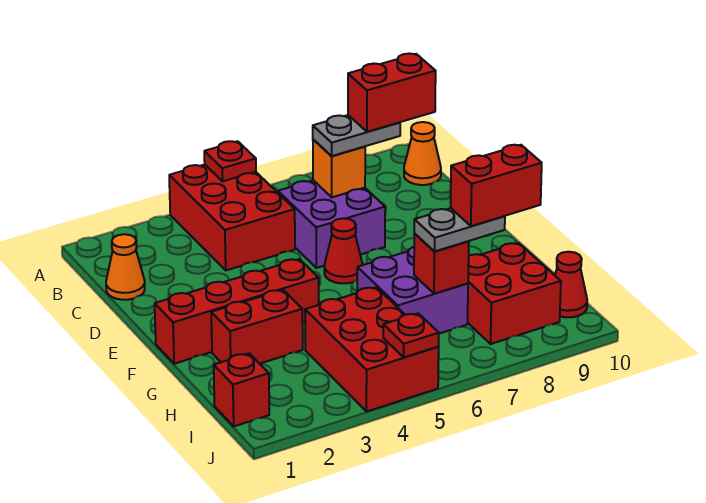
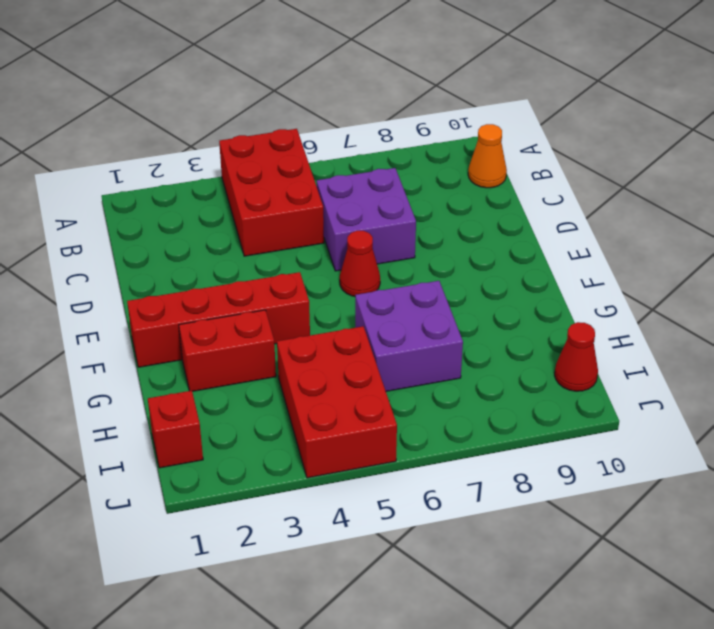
none -> orange cone C1 level 1
none -> red brick H8:I9 level 1
none -> red plate A5 level 2

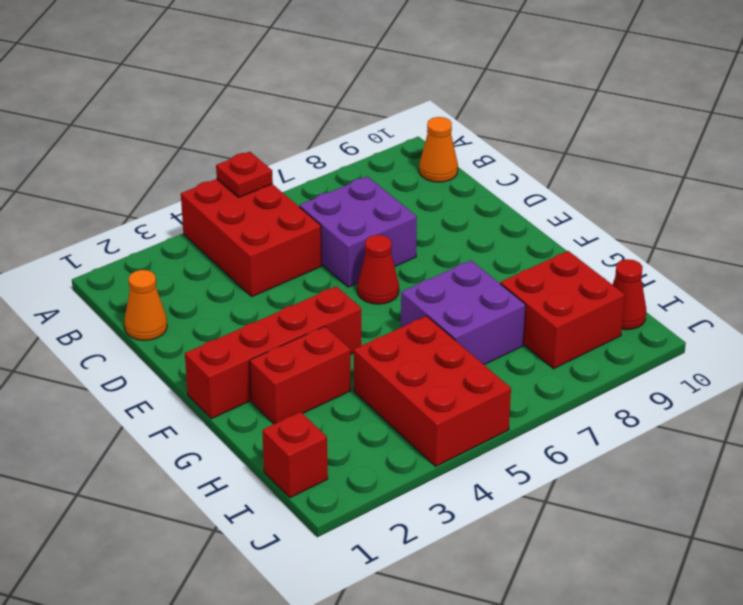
none -> orange brick C7 level 2
none -> red brick H7 level 2
none -> red plate J5 level 2

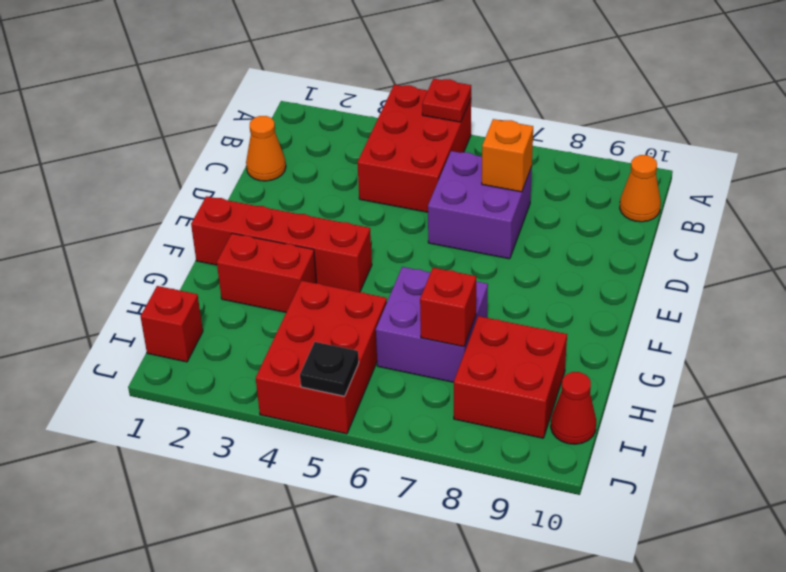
black plate J5 level 2 -> red plate J5 level 2
none -> red cone E6 level 1
none -> grey plate C7:C8 level 3
none -> grey plate H7:H8 level 3

